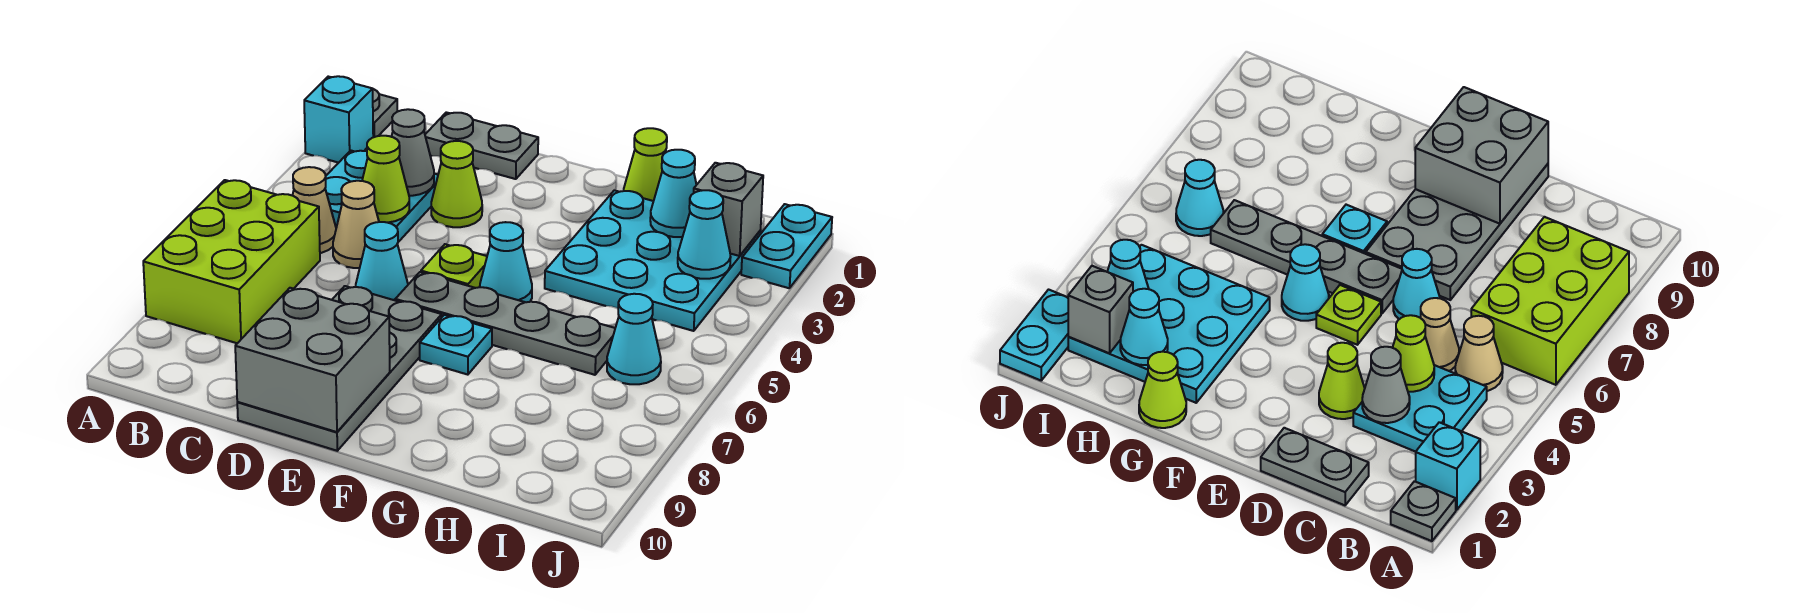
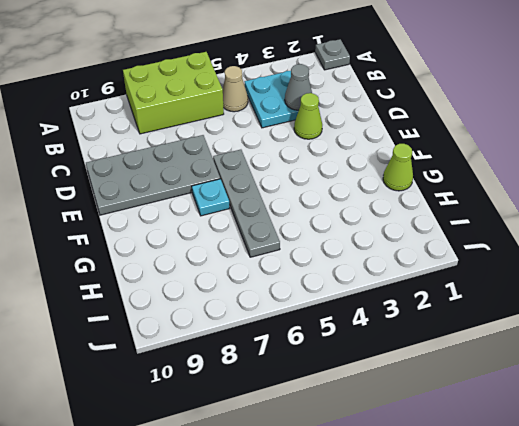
none -> cyan brick A2 level 1
none -> grey plate C1:D1 level 1
none -> tan cone C5 level 1

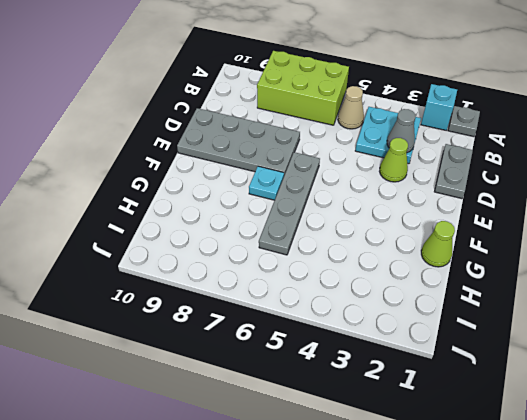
none -> tan cone C5 level 1
none -> cyan cone D6 level 1
none -> lime plate E5 level 1

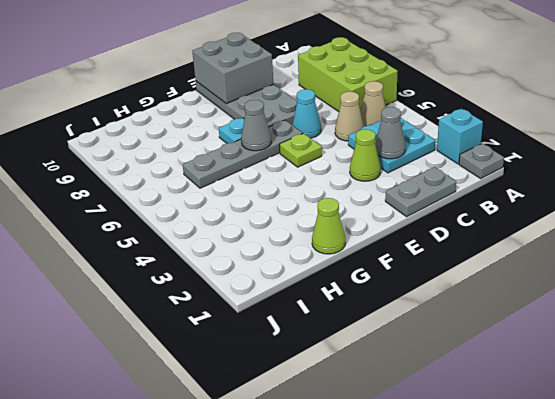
grey cone F6 level 2 -> none
none -> cyan cone F5 level 1
none -> cyan plate G2:I4 level 1
none -> cyan cone I6 level 1

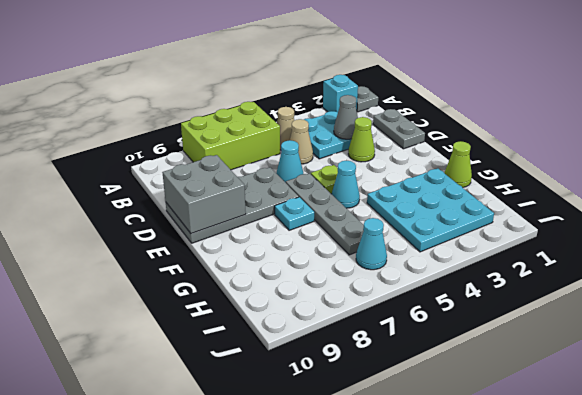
none -> cyan plate J1:J2 level 1
none -> lime cone C4 level 2
none -> cyan cone H2 level 2

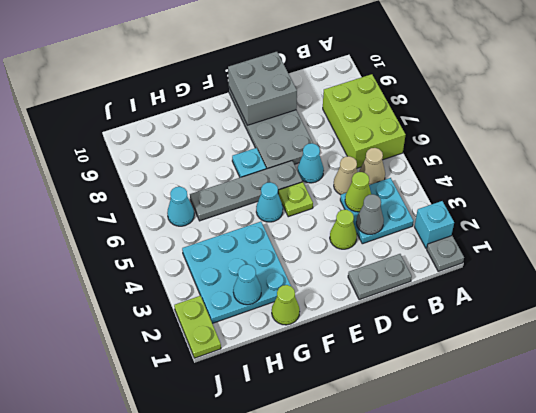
lime plate J1:J2 level 1 -> cyan plate J1:J2 level 1
none -> grey brick I2 level 2
none -> cyan cone I3 level 2

